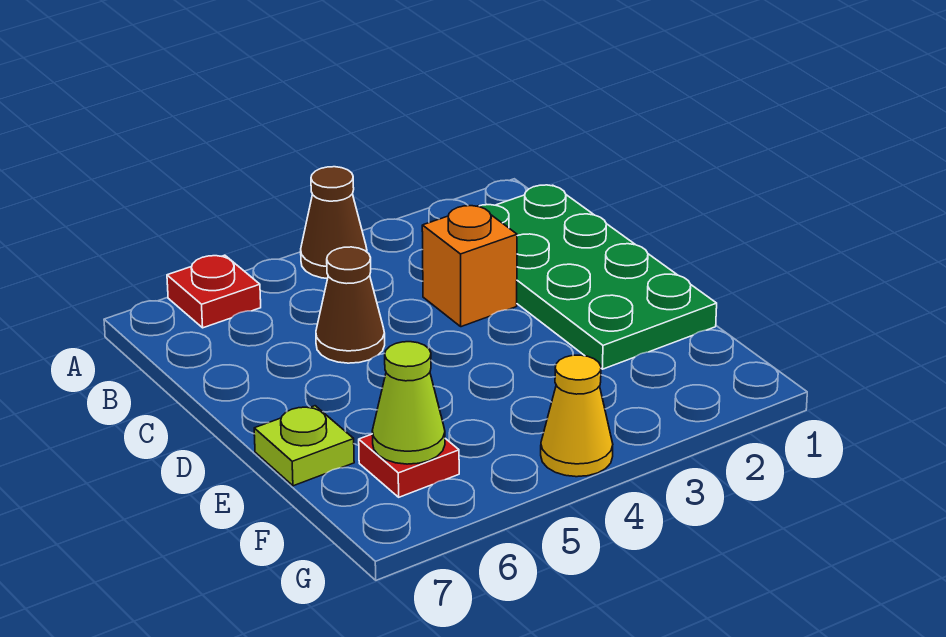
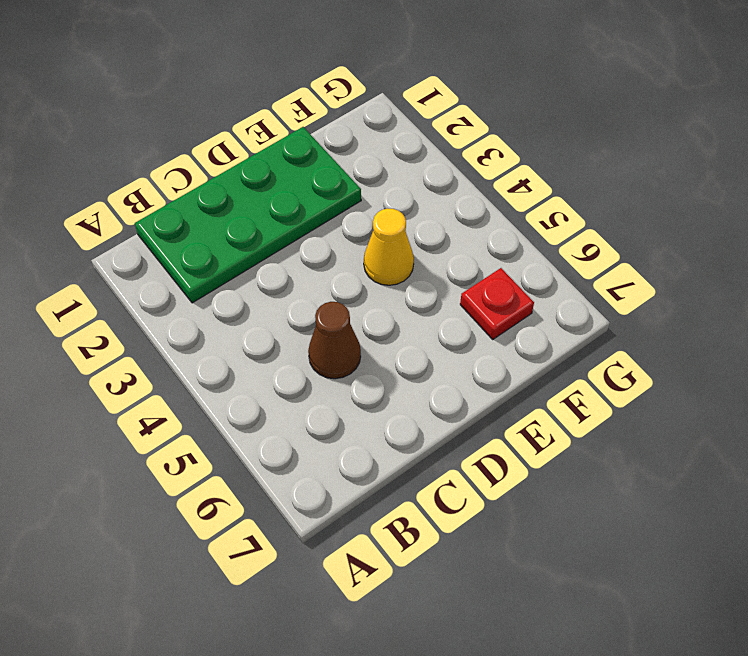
yellow cone E4 level 1 -> yellow cone G4 level 1
none -> brown cone A4 level 1
none -> red plate A6 level 1

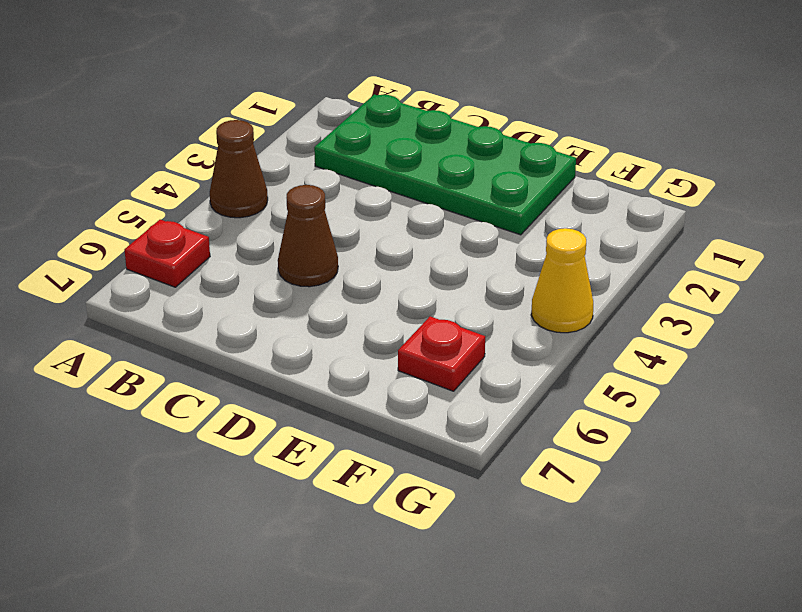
none -> orange brick C3 level 1
none -> lime plate E7 level 1

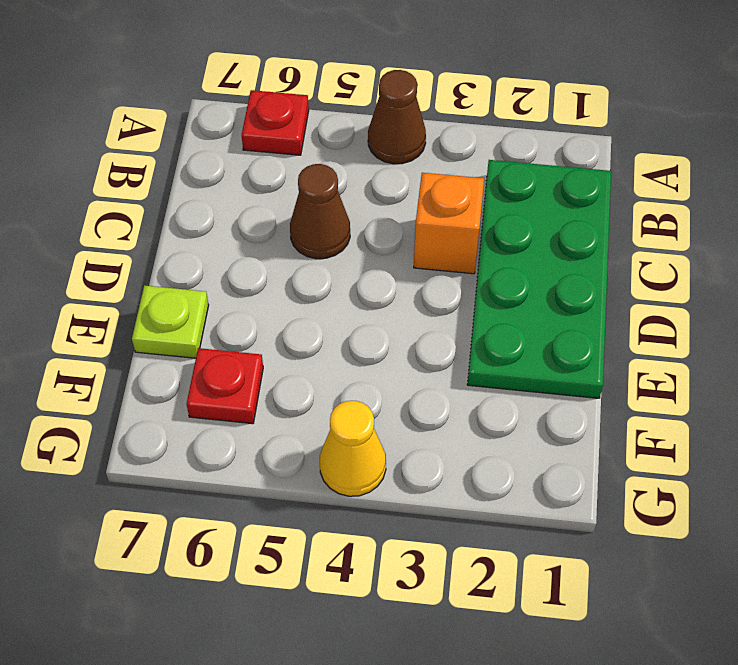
none -> lime cone F6 level 2

